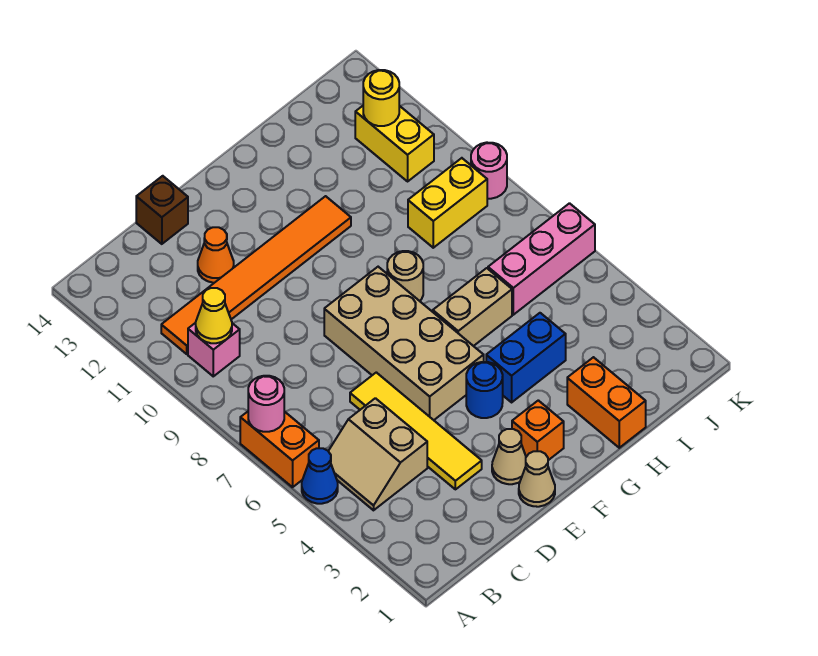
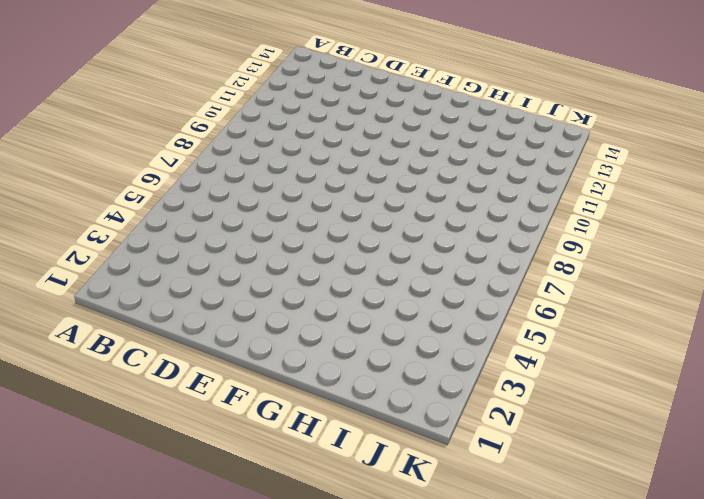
none -> blue cone A5 level 1
none -> orange brick A6:A7 level 1
none -> tan slope B4:C5 level 1 top C

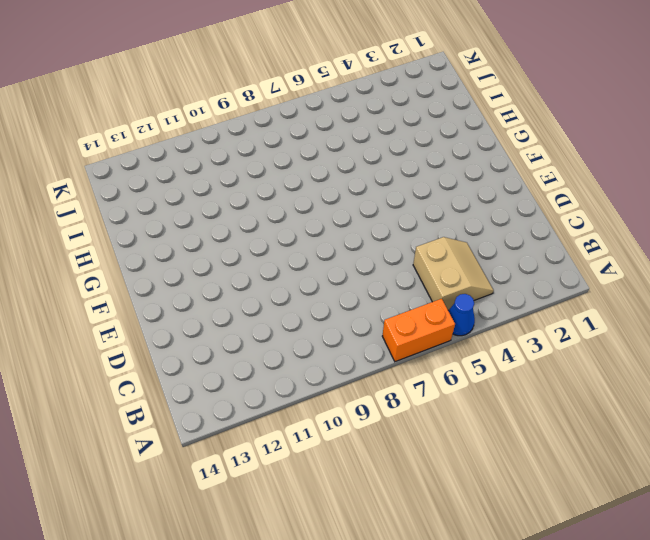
tan slope B4:C5 level 1 top 5 -> tan slope B4:C5 level 1 top C
none -> pink brick B10 level 1
none -> orange tile B11:G11 level 1
none -> yellow tile D3:D6 level 1

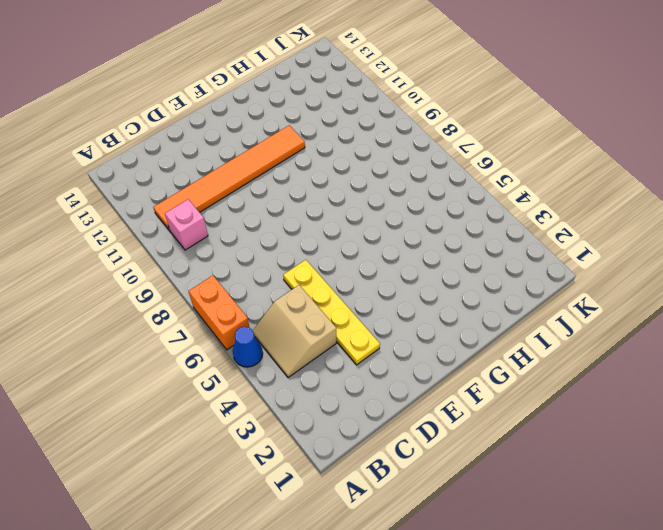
yellow plate D3:D6 level 1 -> yellow tile D3:D6 level 1
none -> orange cone D12 level 1
none -> brown brick D14 level 1
none -> tan cone E1 level 1

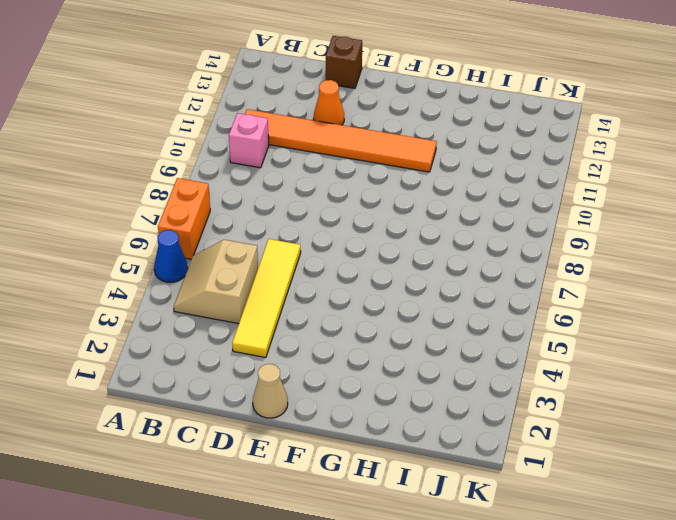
none -> tan cone E2 level 1
none -> tan brick E5:F8 level 1
none -> orange brick F2 level 1

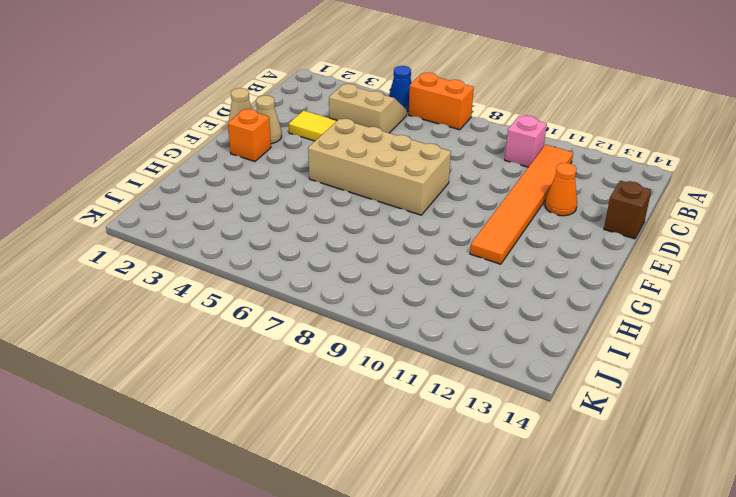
none -> blue round brick F4 level 1
none -> blue brick G4:H4 level 1
none -> tan brick G6:H6 level 1

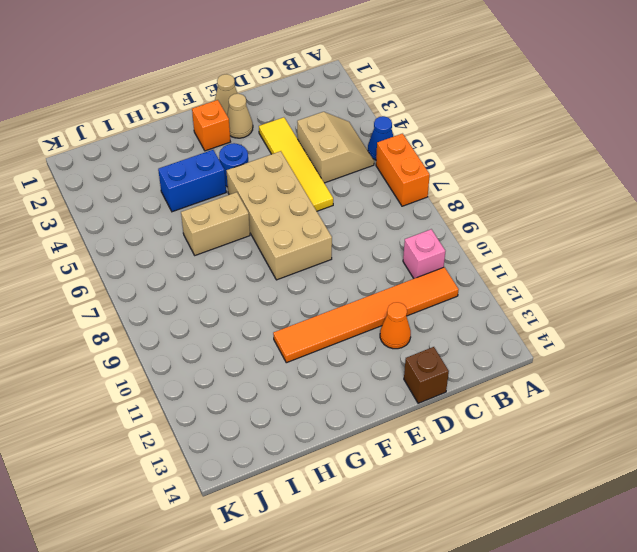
none -> tan round brick G8 level 1
none -> orange brick H1:H2 level 1
none -> pink brick I6:K6 level 1

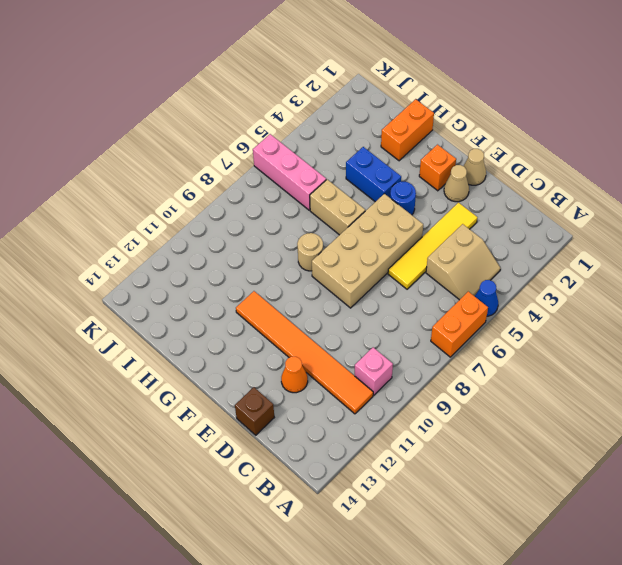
none -> yellow brick I9:J9 level 1
none -> yellow brick J11:J12 level 1
none -> pink round brick K9 level 1

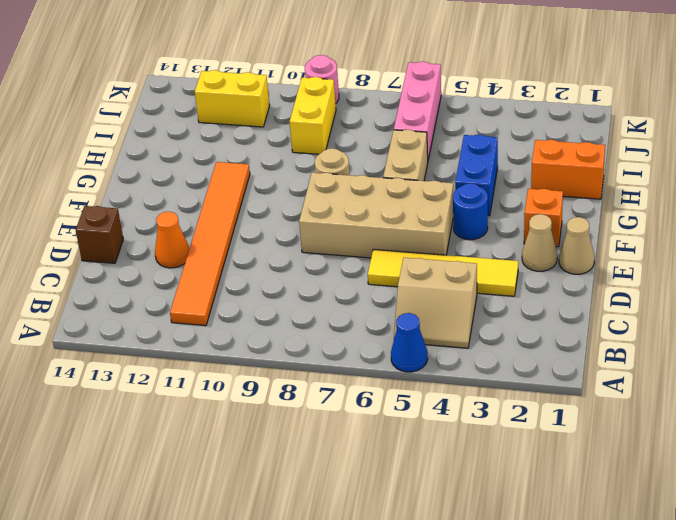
none -> orange brick A6:A7 level 1
none -> pink brick B10 level 1
none -> pink round brick A7 level 2

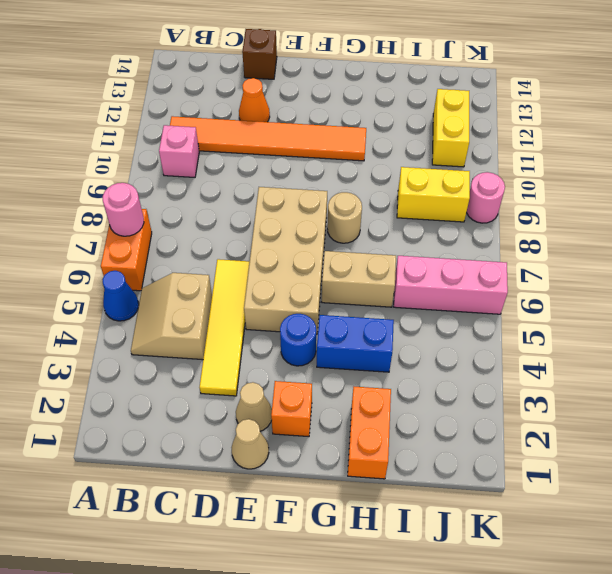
none -> yellow cone B10 level 2
none -> yellow round brick J12 level 2

